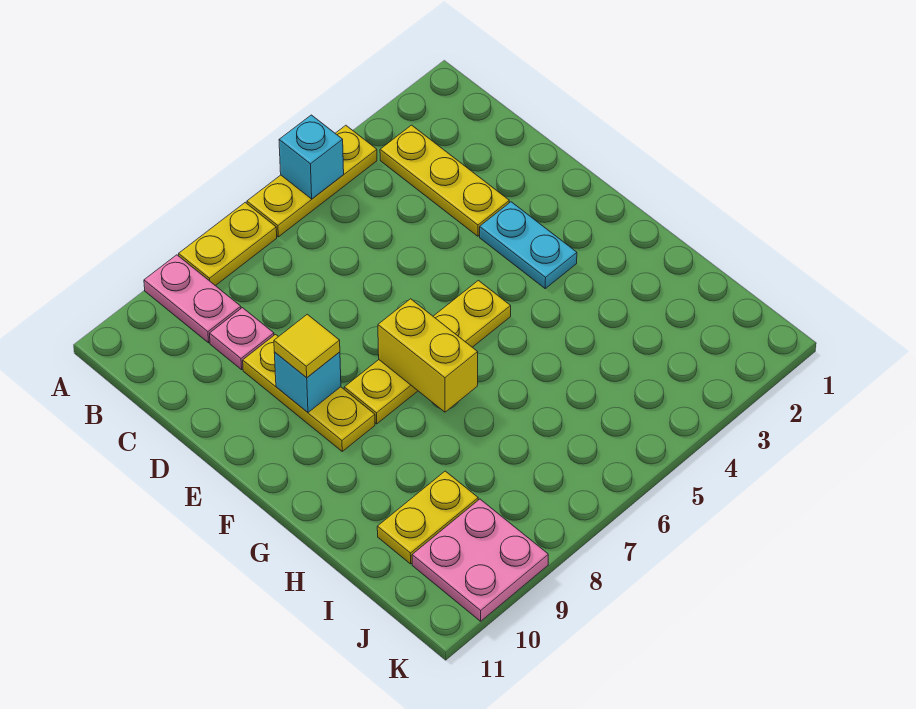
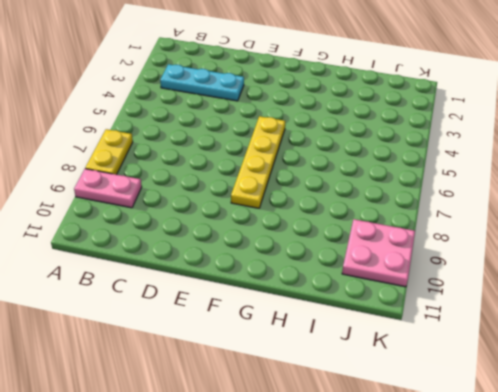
cyan plate B3:D3 level 1 -> yellow plate B3:D3 level 1
none -> yellow plate A4:A6 level 1
none -> pink plate C9 level 1
none -> yellow plate D9:F9 level 1

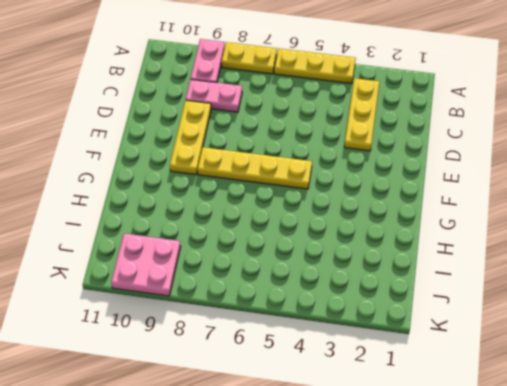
pink plate C8:C9 level 1 -> pink plate C9 level 1
none -> cyan plate E3:F3 level 1
none -> yellow plate I9:I10 level 1
none -> cyan brick A5 level 2

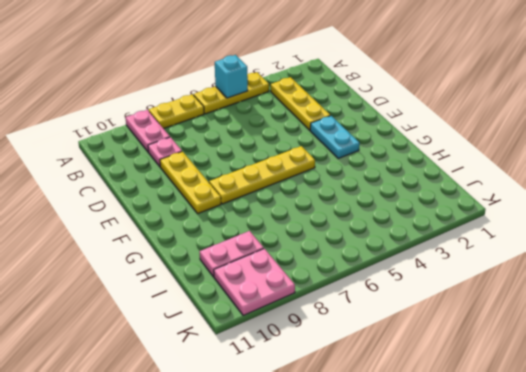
pink plate I9:I10 level 1 -> yellow plate I9:I10 level 1
none -> cyan brick E9 level 2
none -> yellow brick F7:G7 level 2
none -> yellow tile E9 level 3

